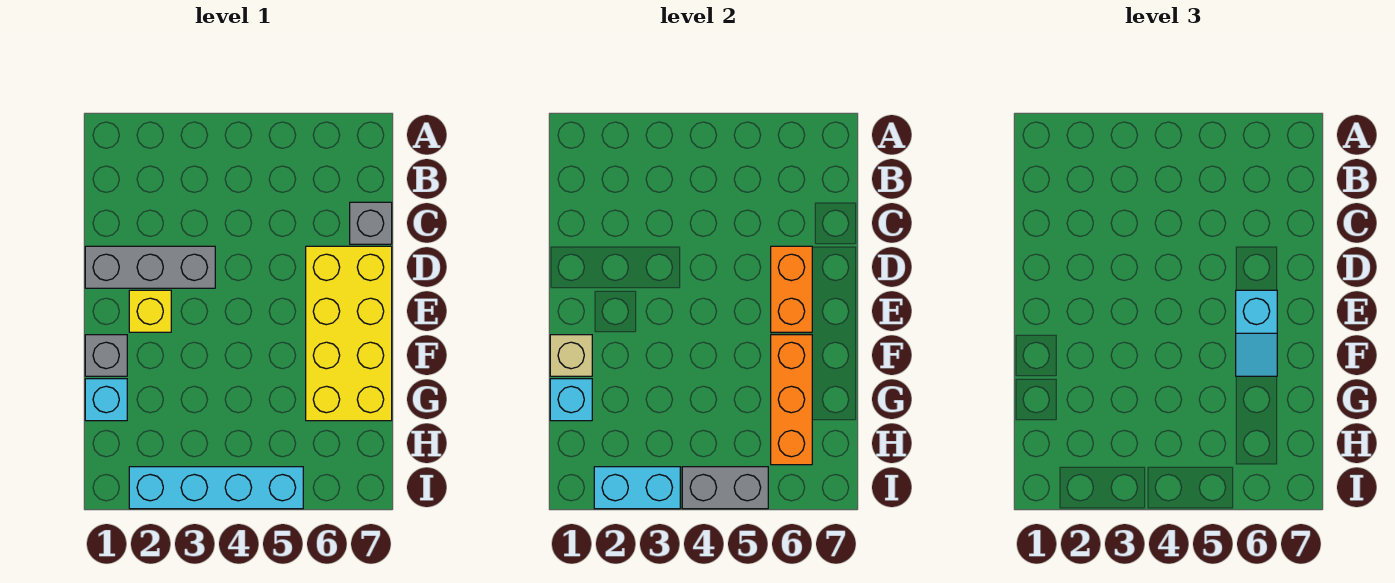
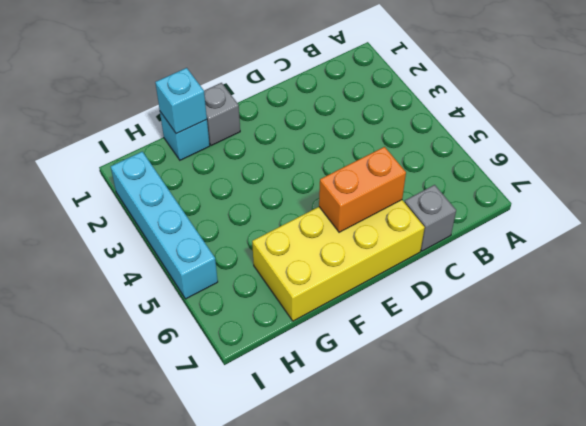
none -> grey brick D1:D3 level 1
none -> yellow brick E2 level 1
none -> tan brick F1 level 2

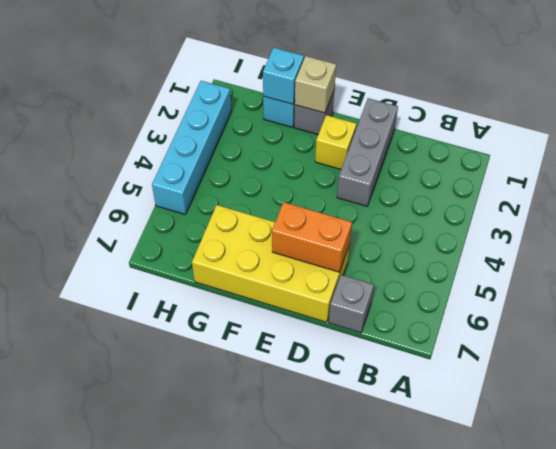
none -> orange brick F6:H6 level 2
none -> cyan brick I2:I3 level 2
none -> grey brick I4:I5 level 2

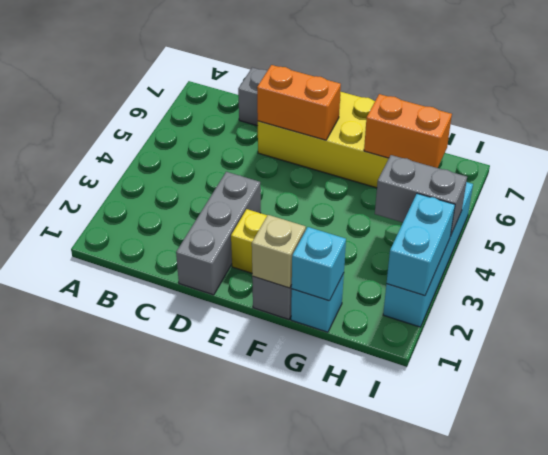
orange brick G6:H6 level 2 -> orange brick F6:H6 level 2
grey brick H4:I4 level 2 -> grey brick I4:I5 level 2
none -> cyan slope E6:F6 level 3 top E

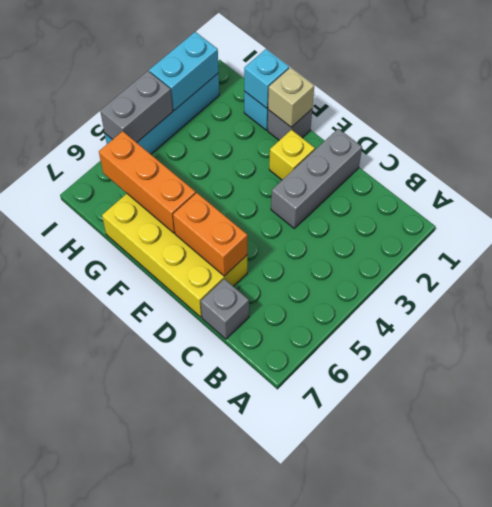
none -> cyan slope E6:F6 level 3 top E

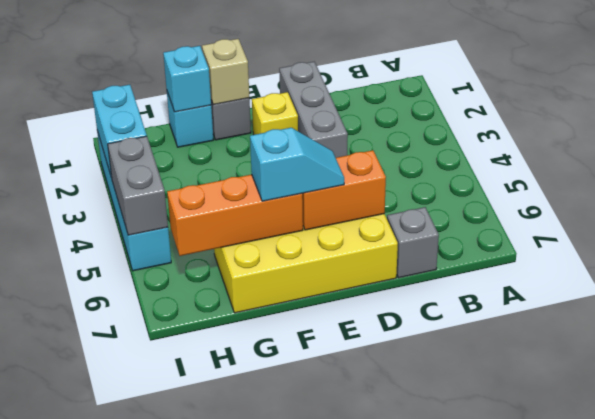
cyan slope E6:F6 level 3 top F -> cyan slope E6:F6 level 3 top E

